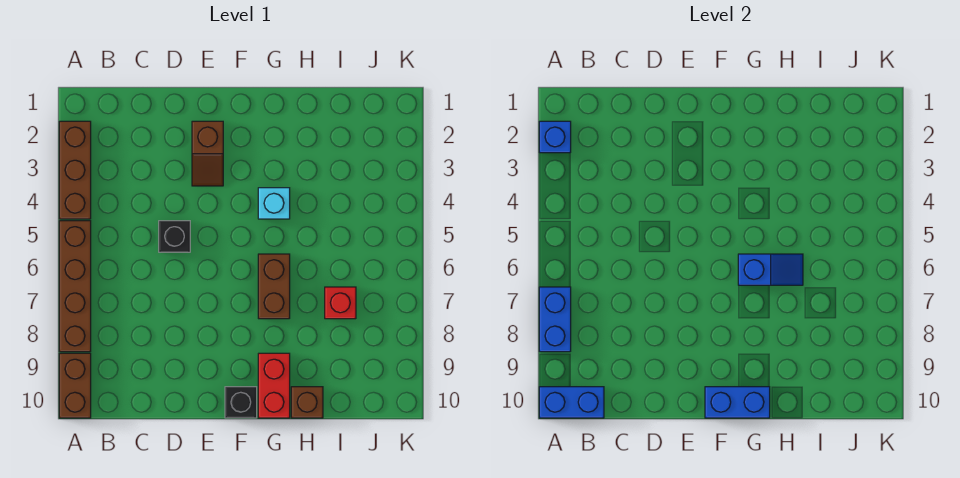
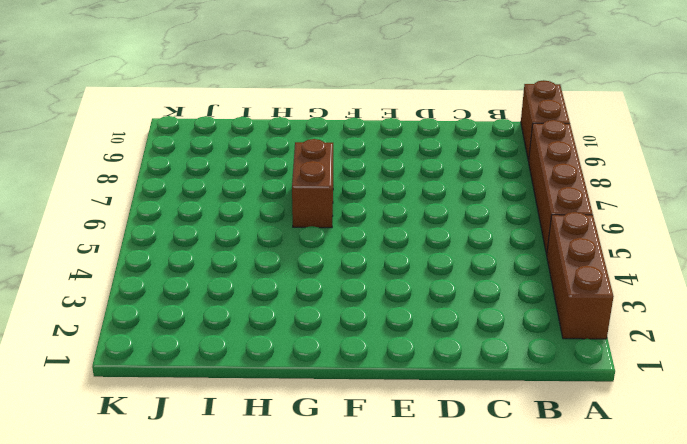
none -> black brick D5 level 1
none -> brown slope E2:E3 level 1 top 2
none -> black brick F10 level 1

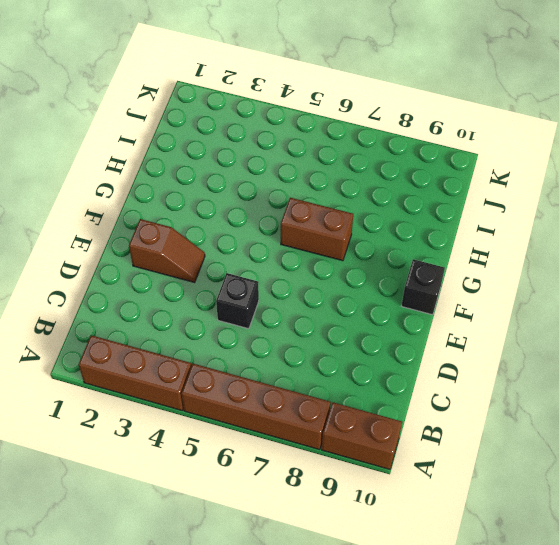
none -> cyan brick G4 level 1
none -> red brick G9:G10 level 1
none -> brown brick H10 level 1

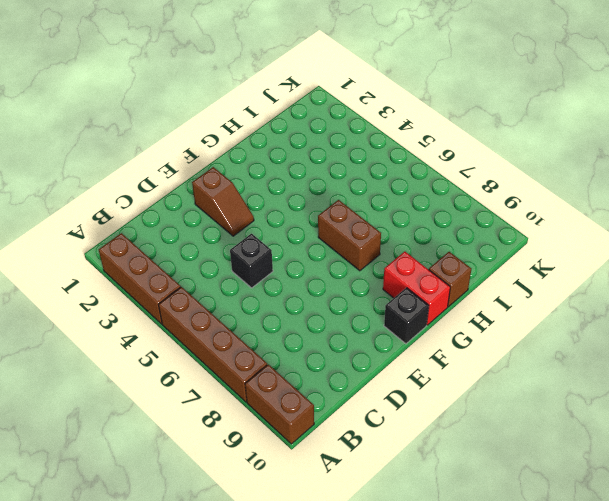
none -> cyan brick G4 level 1
none -> red brick I7 level 1
none -> blue brick A2 level 2

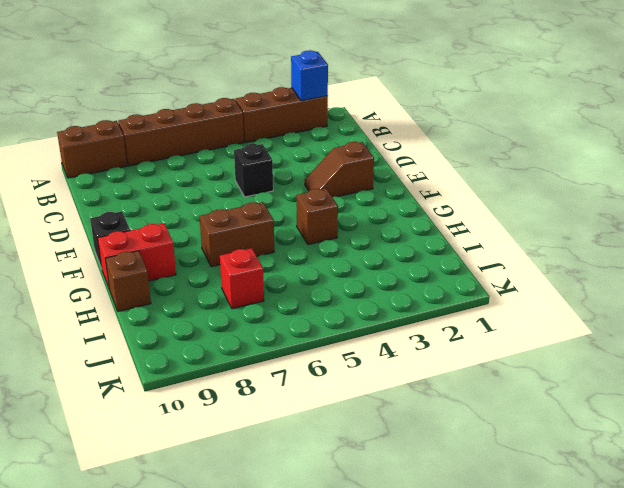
brown brick G4 level 1 -> cyan brick G4 level 1
none -> blue brick A7:A8 level 2
none -> blue brick A10:B10 level 2
none -> blue brick F10:G10 level 2

